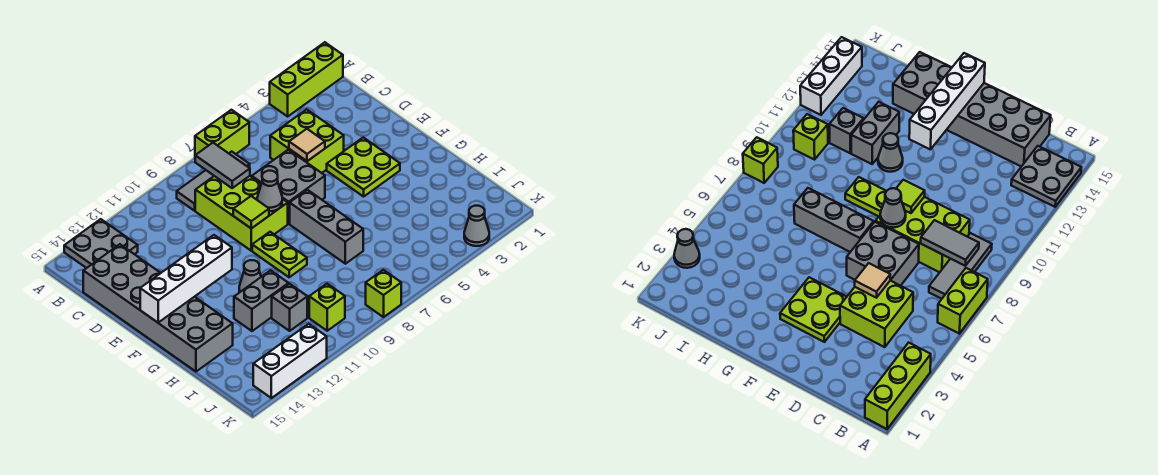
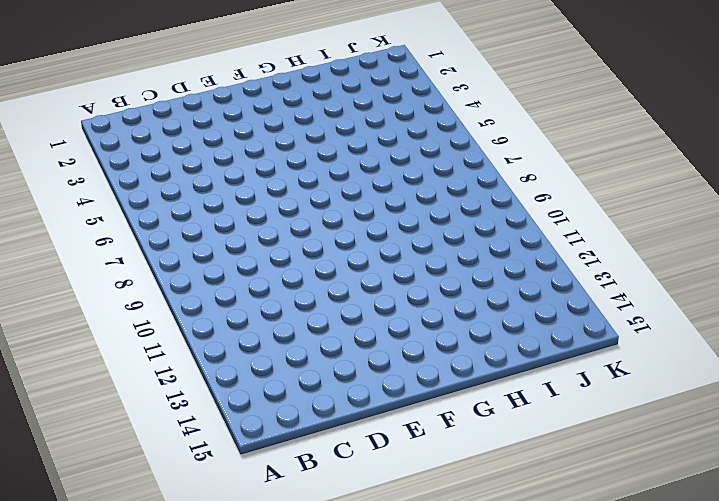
none -> lime brick A1:A3 level 1
none -> lime brick A6:A7 level 1
none -> grey plate A13:B14 level 1

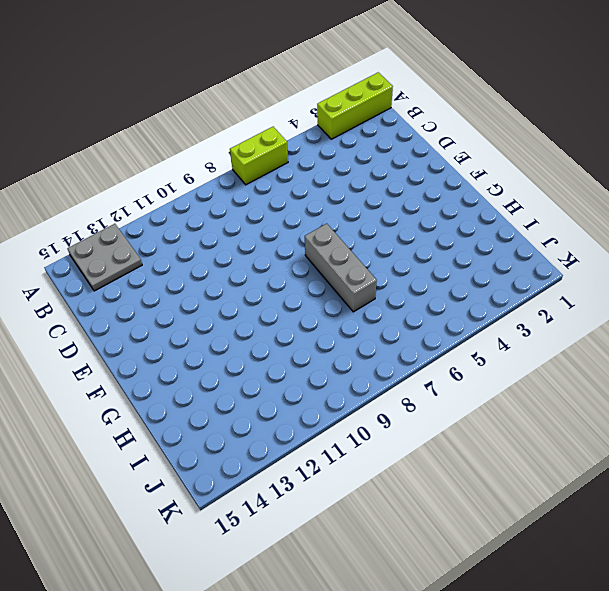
none -> grey tile B7:B9 level 1
none -> lime brick C4:D5 level 1
none -> lime brick C8:E9 level 1

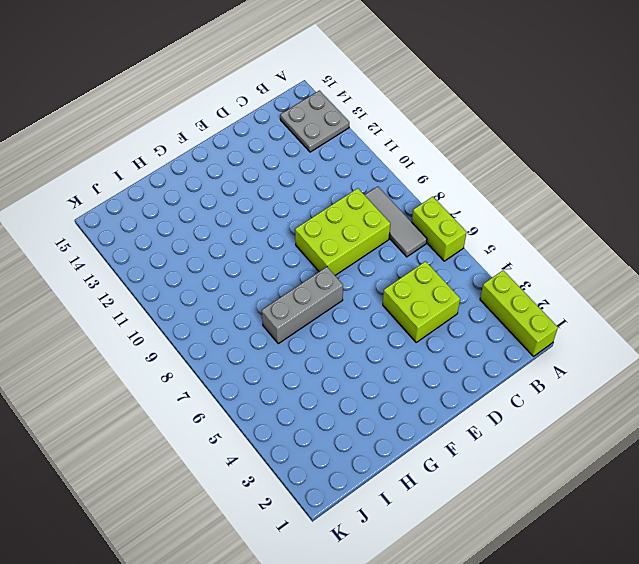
none -> grey brick C14:H15 level 1
none -> grey brick D6:E7 level 1
none -> lime plate E3:F4 level 1

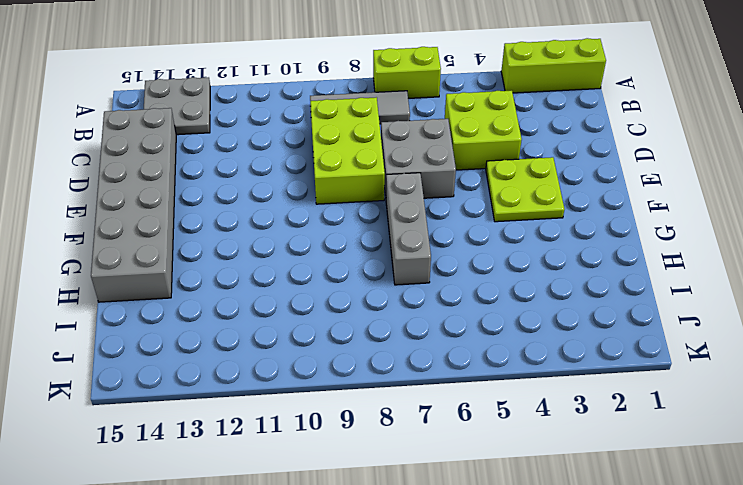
none -> lime plate F9:G9 level 1
none -> grey cone G11 level 1
none -> grey brick H11:H12 level 1

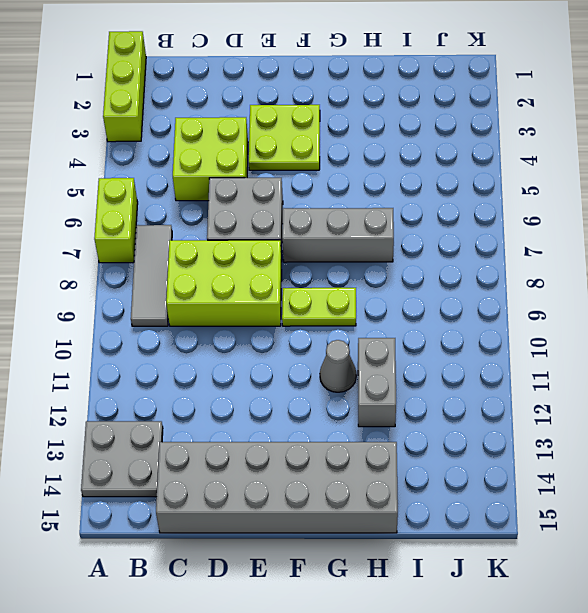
none -> grey brick I11 level 1
none -> lime brick J10 level 1
none -> grey cone K3 level 1

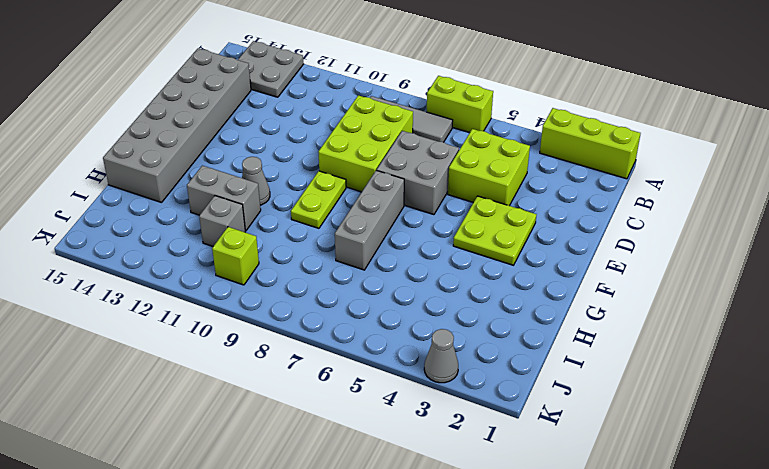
none -> lime brick K8 level 1
none -> white brick K12:K14 level 1
none -> grey tile B8:C8 level 2

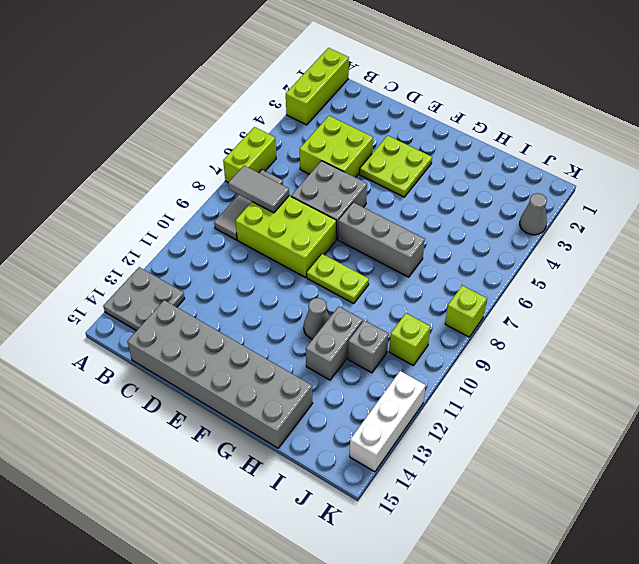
none -> tan tile D5 level 2
none -> grey cone E8 level 2
none -> lime tile E9 level 2

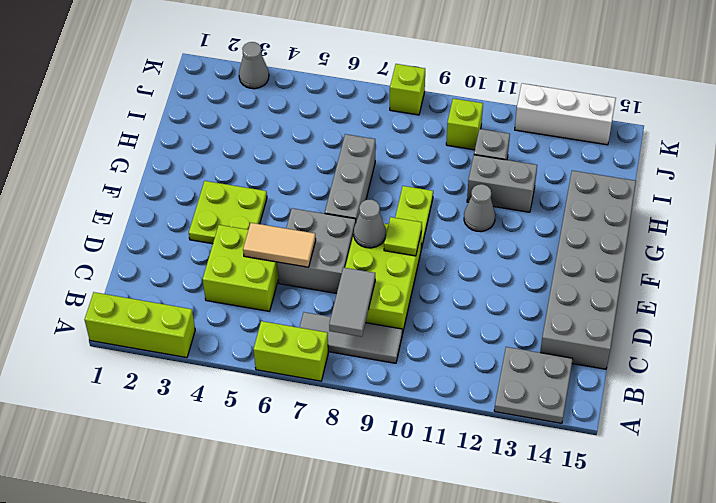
tan tile D5:D6 level 2 -> tan tile D5 level 2
none -> white brick F12:F15 level 2

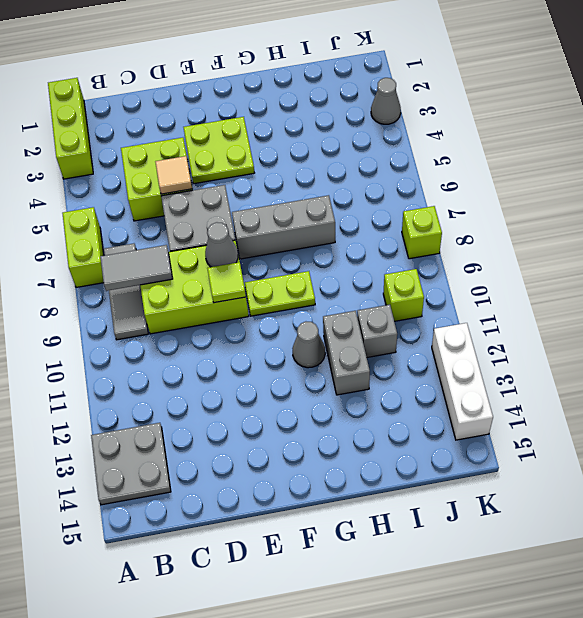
none -> grey brick C14:H15 level 1
none -> white brick F12:F15 level 2

